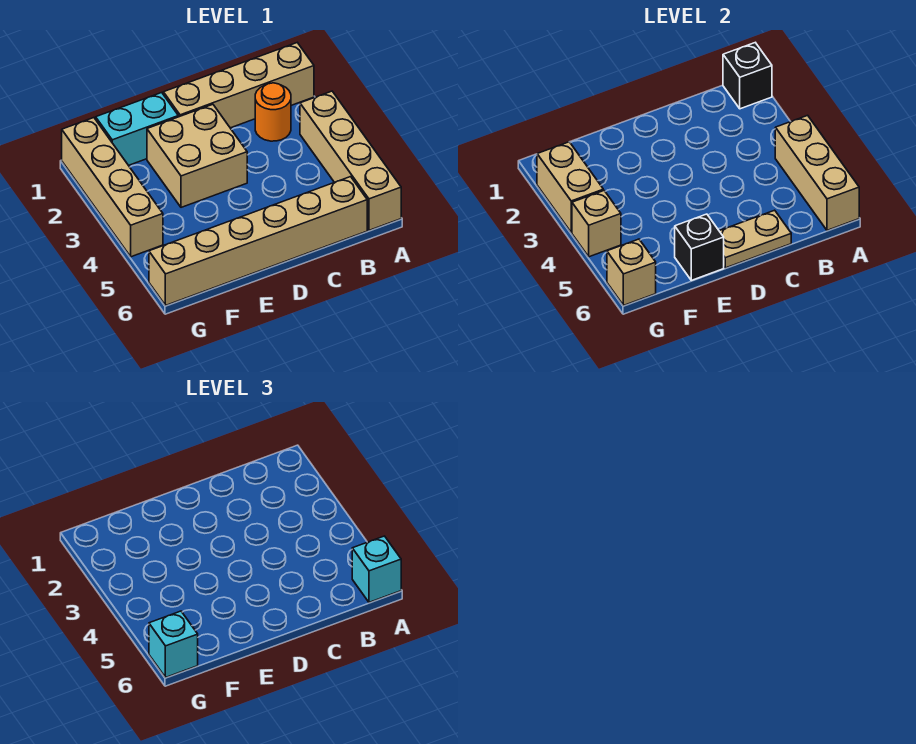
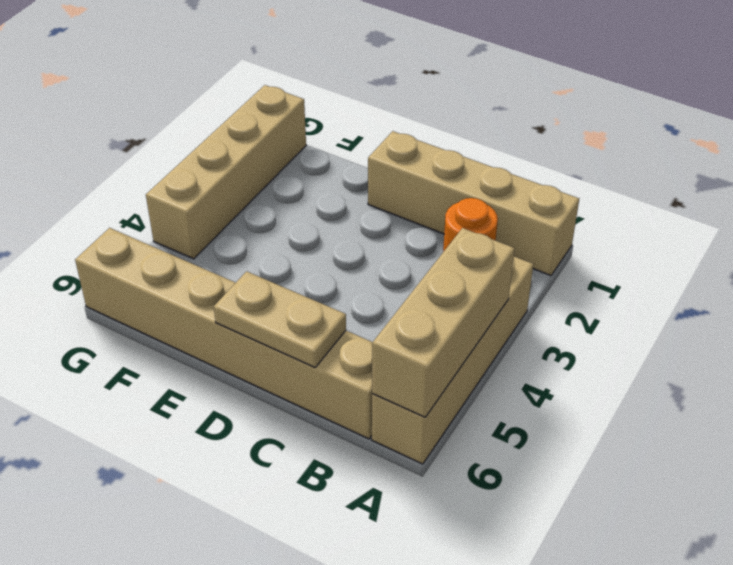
none -> tan brick D2:E3 level 1
none -> cyan brick E1:F1 level 1
none -> black brick A1 level 2

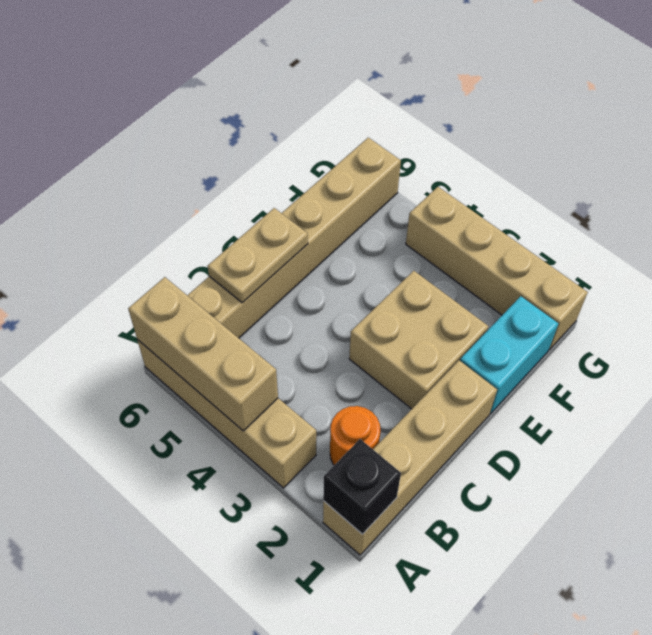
none -> black brick E6 level 2
none -> tan brick G2:G3 level 2
none -> tan brick G4 level 2

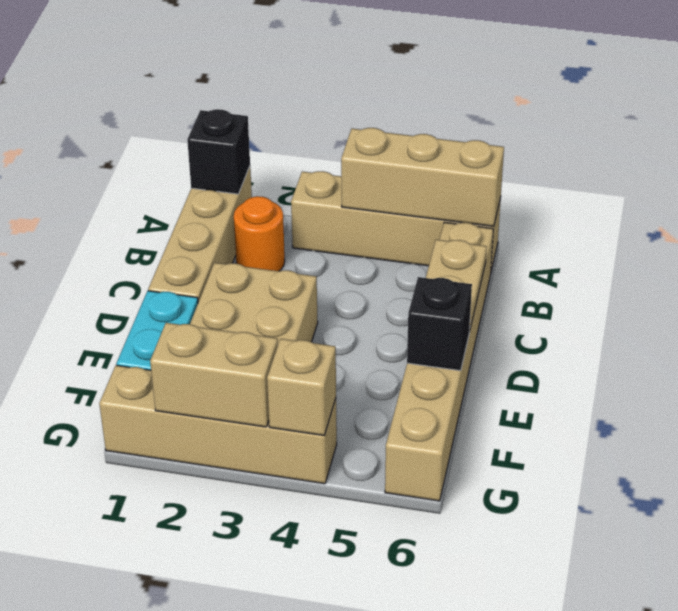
none -> tan brick G6 level 2
none -> cyan brick A6 level 3
none -> cyan brick G6 level 3

